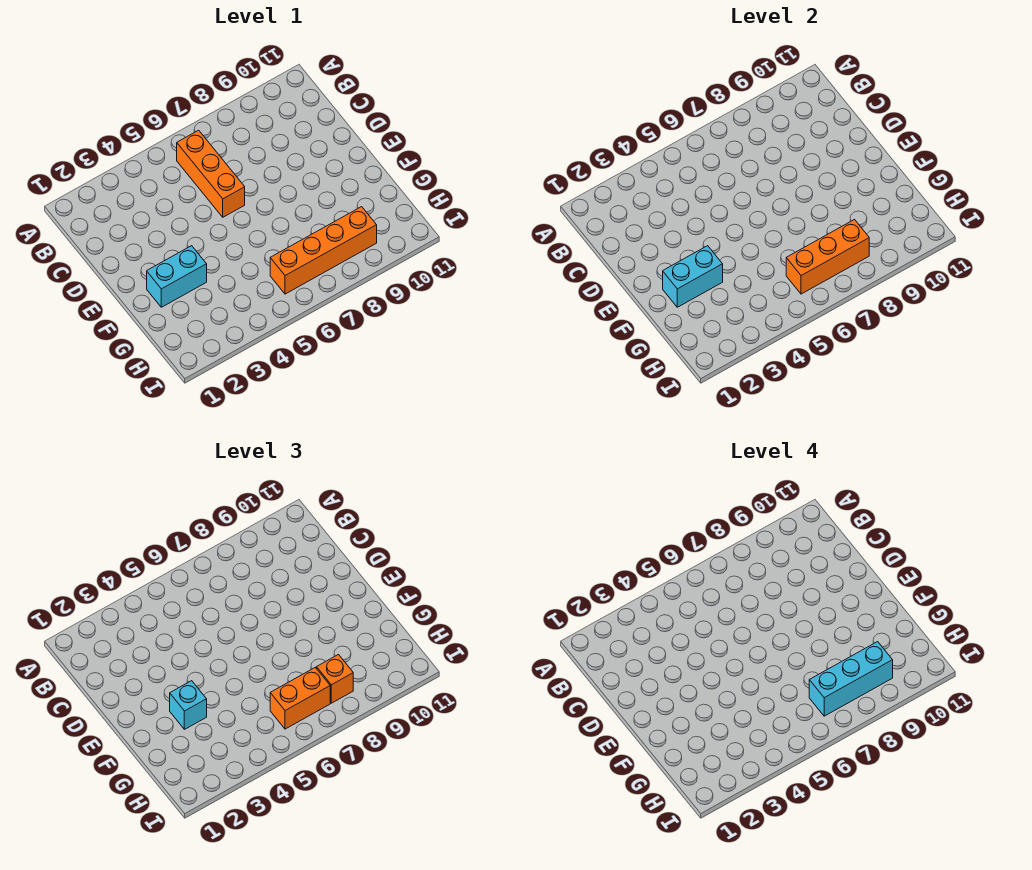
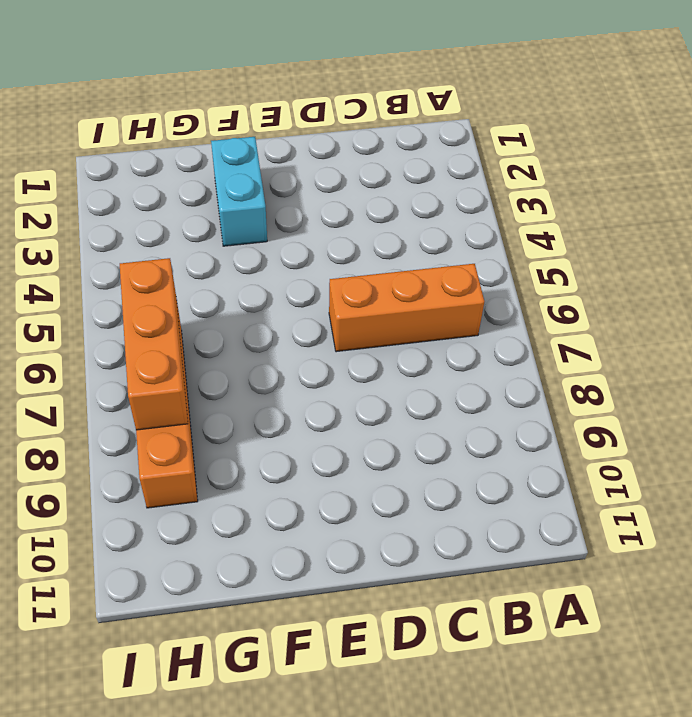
none -> cyan brick F2:F3 level 2
none -> cyan brick F3 level 3

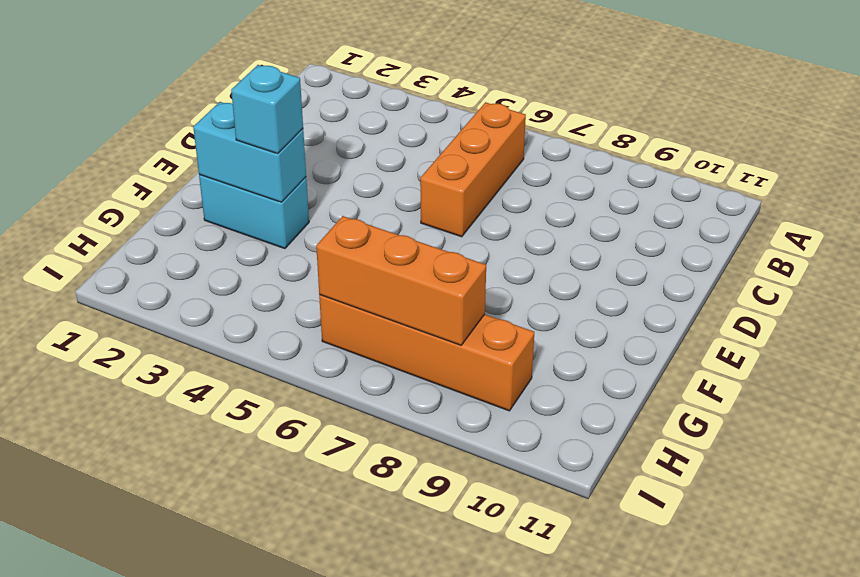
none -> orange brick H6:H7 level 3
none -> orange brick H8 level 3

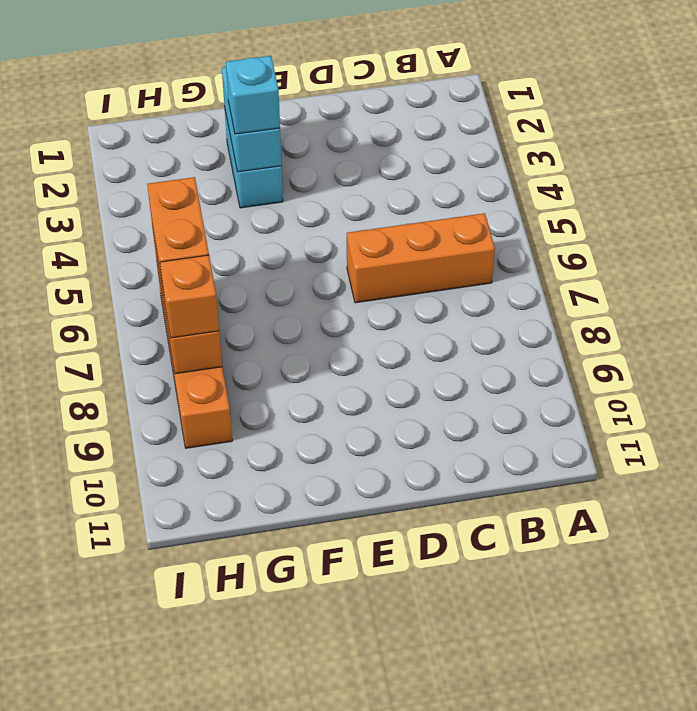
none -> cyan brick H7:H9 level 4

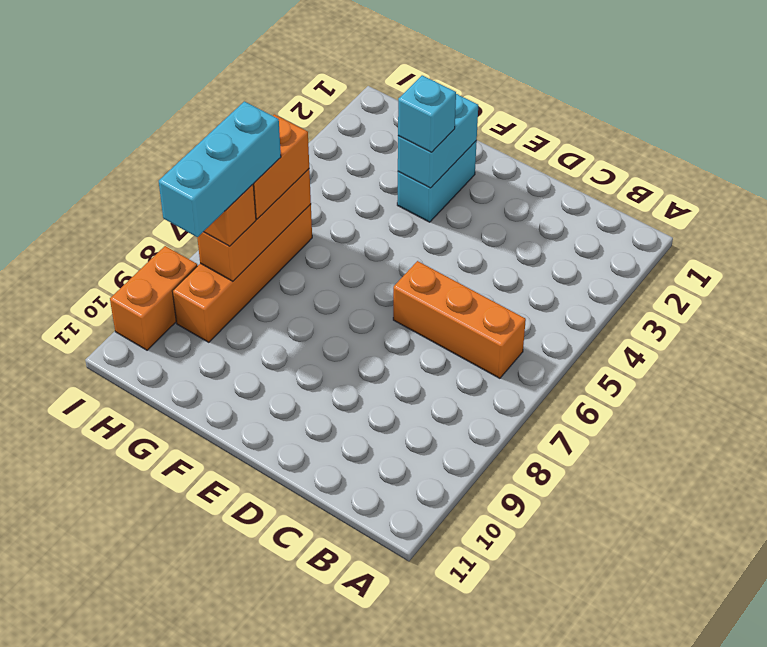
orange brick I9:I10 level 1 -> none

